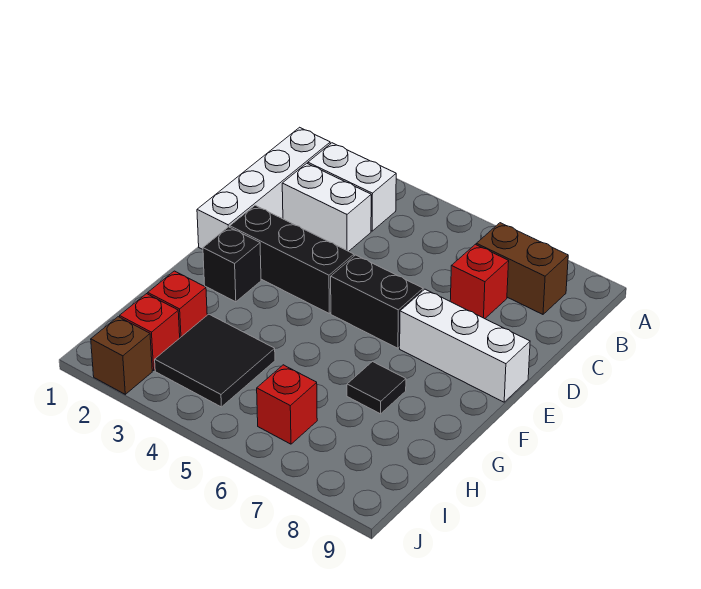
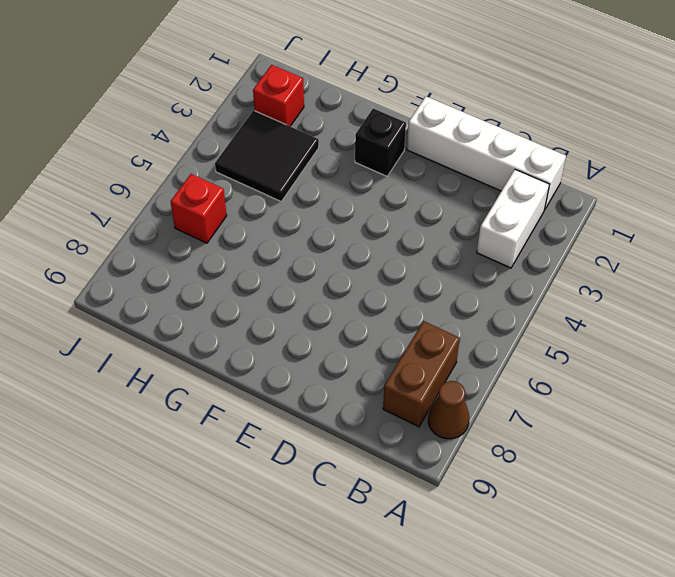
brown cone A8 level 1 -> none
none -> white brick C2:C3 level 1
none -> red brick C7 level 1
none -> black brick E2:E4 level 1

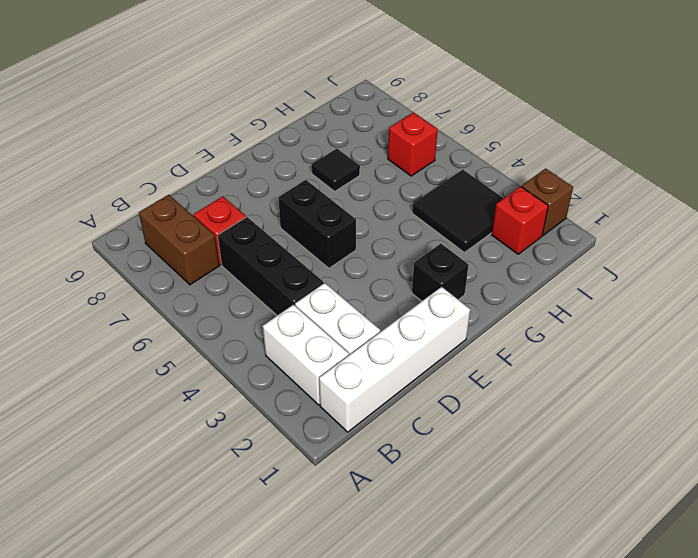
black brick C4:C6 level 1 -> black brick E2:E4 level 1
none -> white brick E7:E9 level 1
none -> red brick H2 level 1

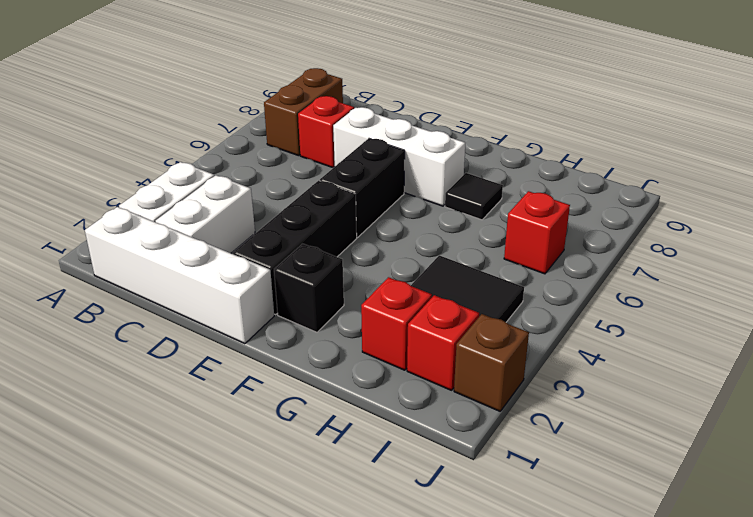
white brick D7:F7 level 1 -> white brick E7:E9 level 1

